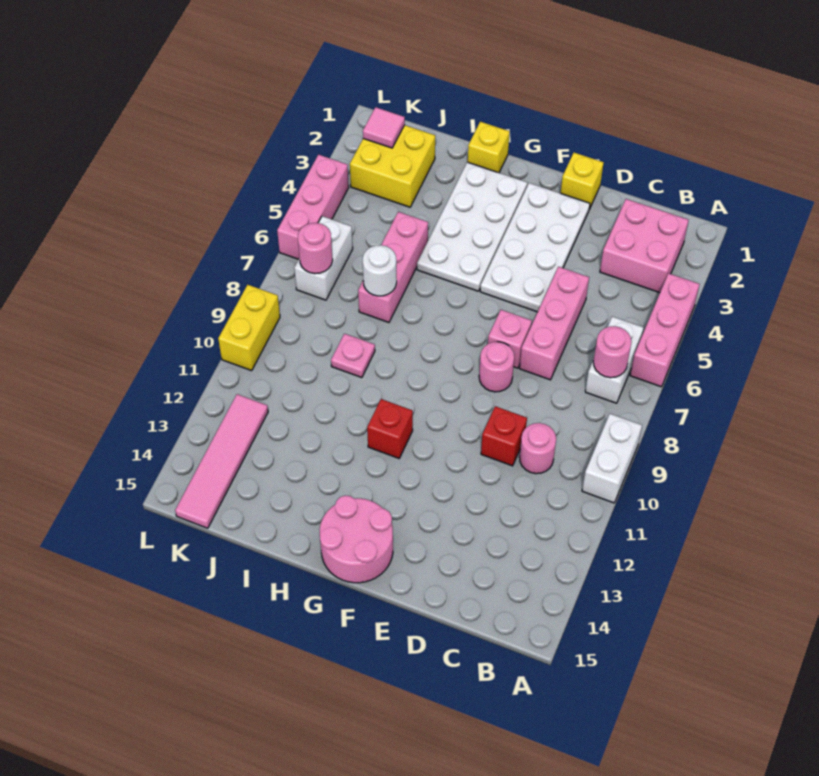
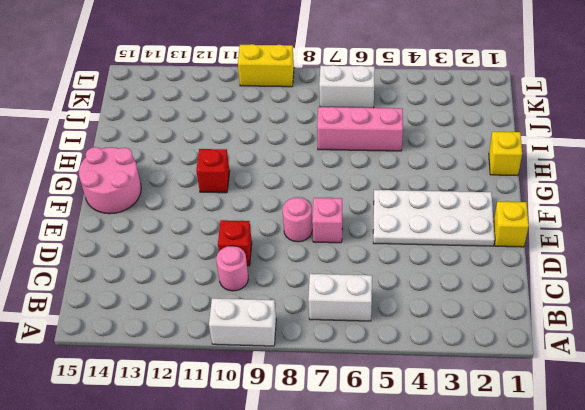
none -> pink brick A4:A6 level 1
none -> pink brick B2:C3 level 1
none -> pink brick D5:D7 level 1

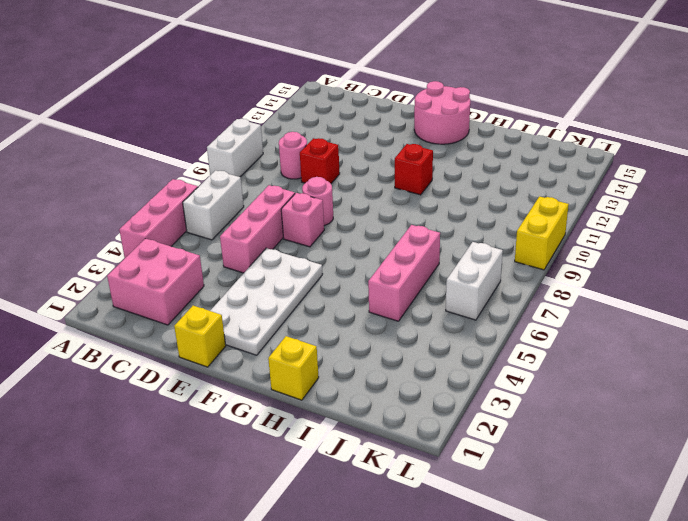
none -> white plate G2:H5 level 1
none -> pink plate I9 level 1
none -> yellow brick J2:K3 level 1

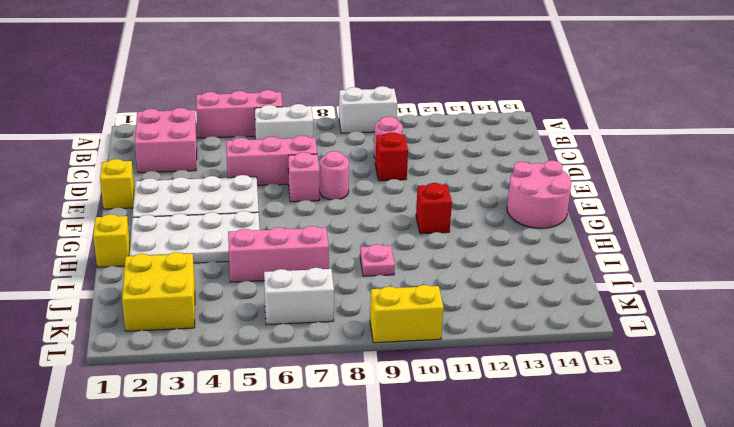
none -> pink tile K12:K15 level 1
none -> pink brick L4:L6 level 1
none -> pink round brick B7 level 2

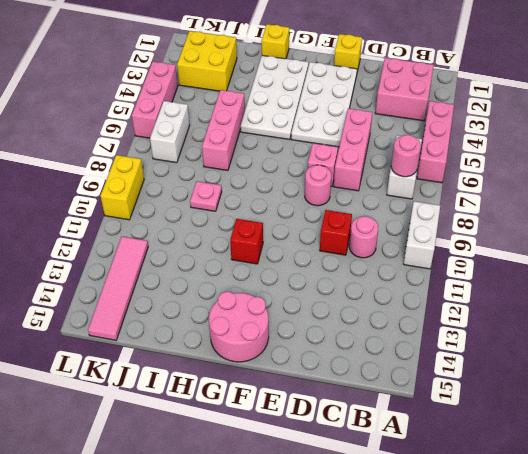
none -> white round brick I7 level 2
none -> pink tile K2 level 2
none -> pink round brick K7 level 2

